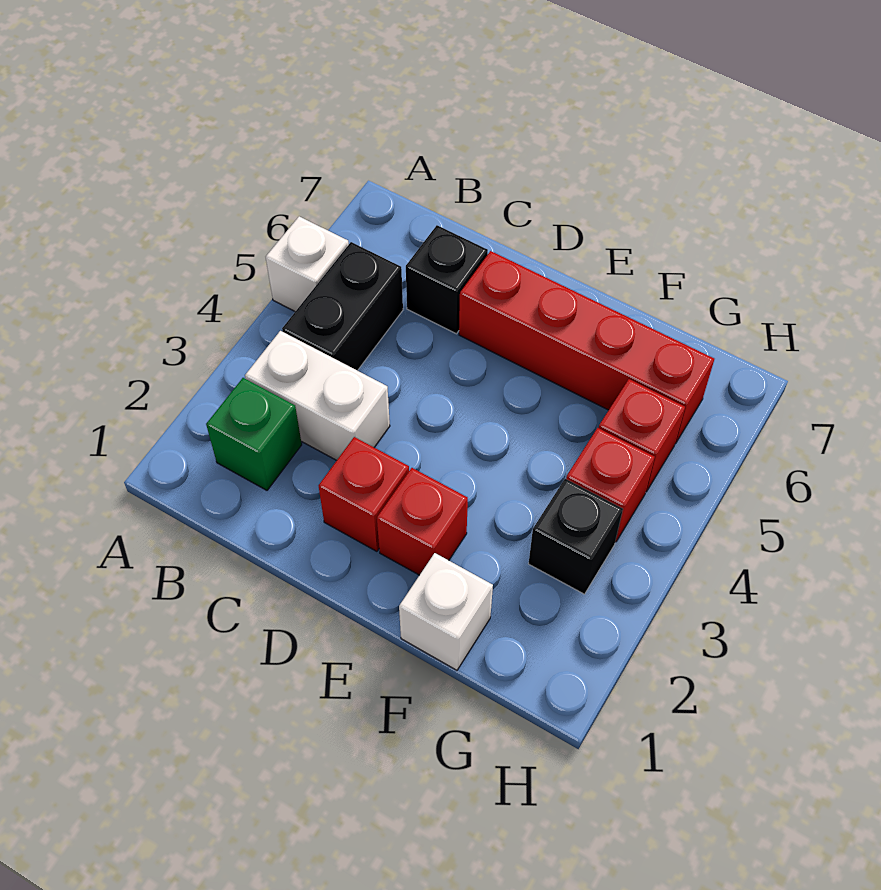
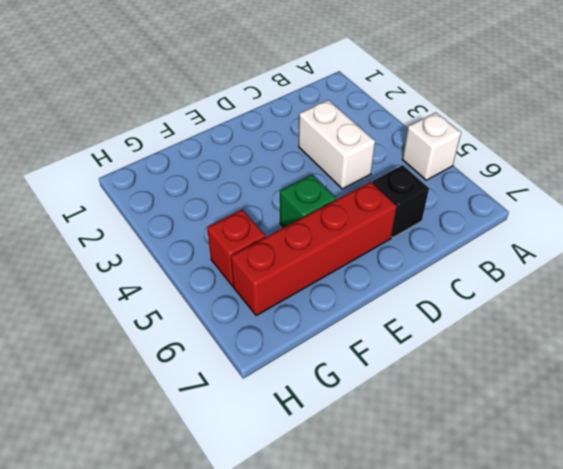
white brick C3:C4 level 1 -> white brick B3:C3 level 1
green brick E5 level 1 -> green brick B2 level 1
none -> black brick B4:B5 level 1
none -> red brick D2 level 1
none -> red brick E2 level 1

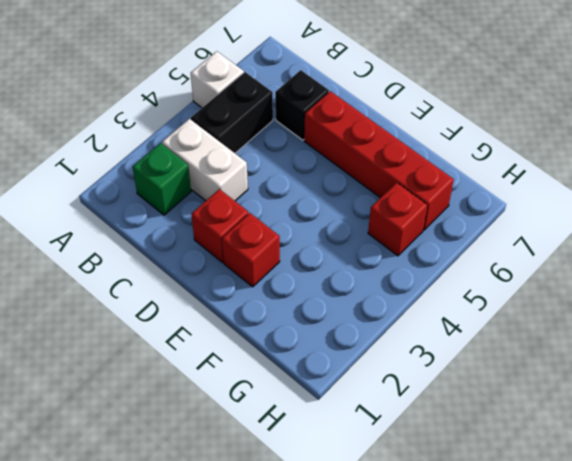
none -> white brick F1 level 1
none -> black brick G3 level 1
none -> red brick G4 level 1

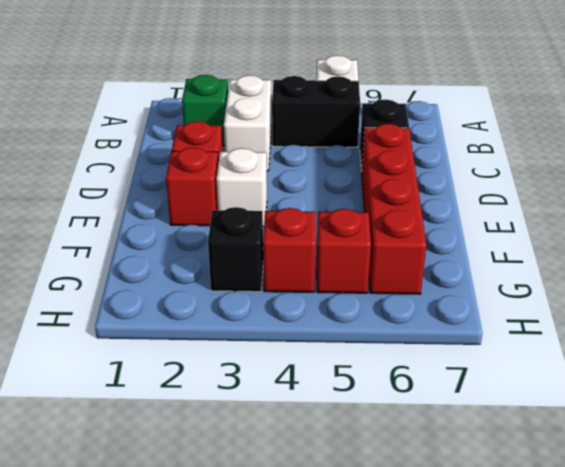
white brick E3 level 1 -> white brick F1 level 1

